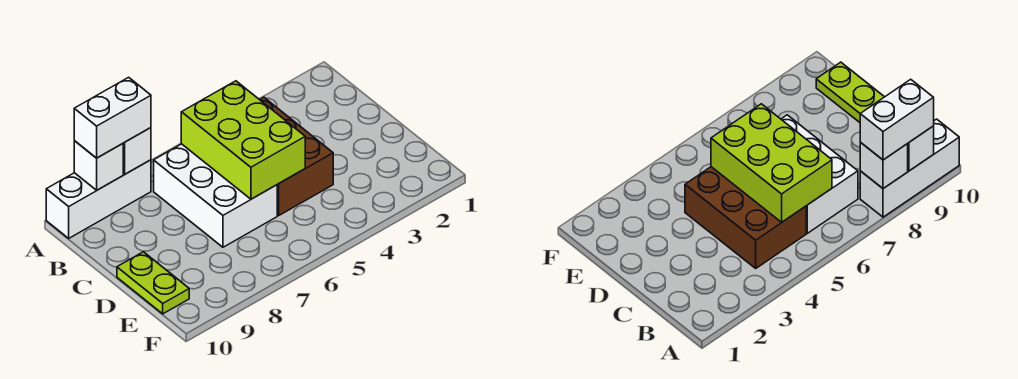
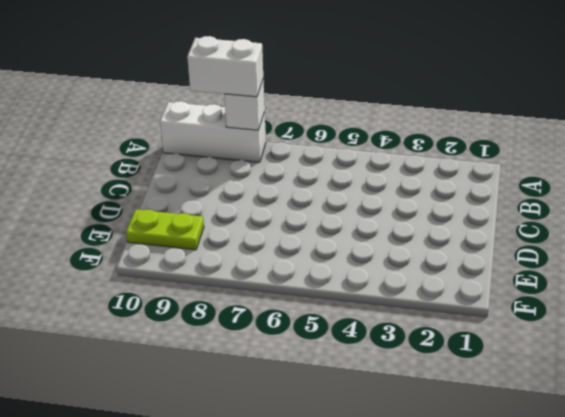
lime plate E9:E10 level 1 -> lime plate D10:E10 level 1
none -> brown brick B4:D5 level 1
none -> white brick B6:D7 level 1

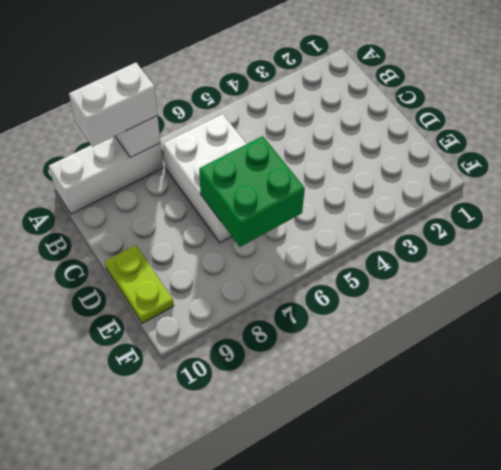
green brick D6:E7 level 2 -> lime brick B5:D6 level 2
none -> brown brick B4:D5 level 1
none -> white brick A9 level 2

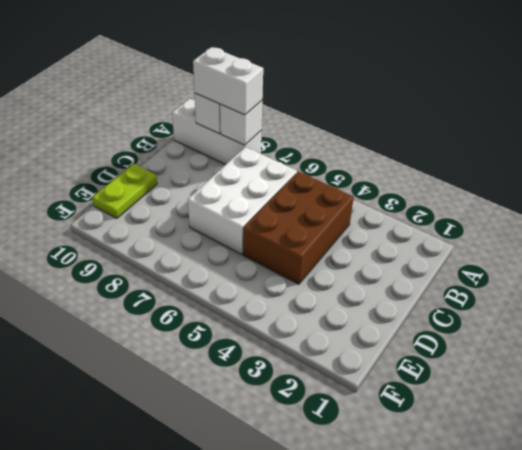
none -> lime brick B5:D6 level 2

